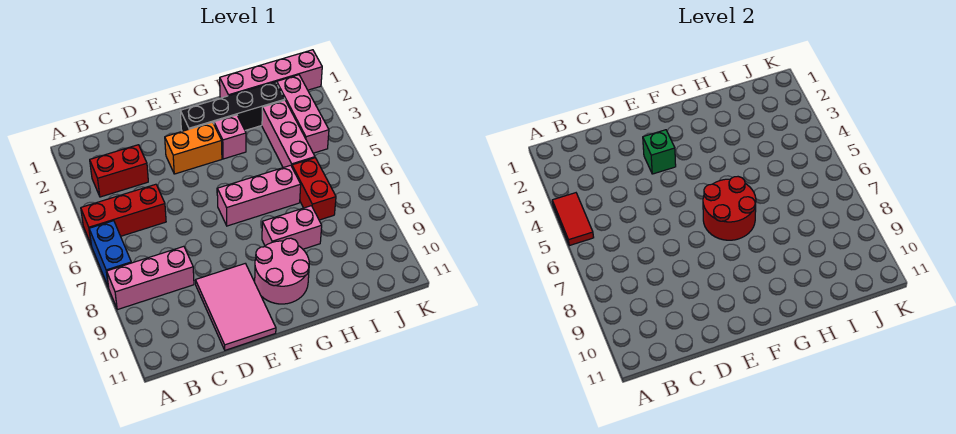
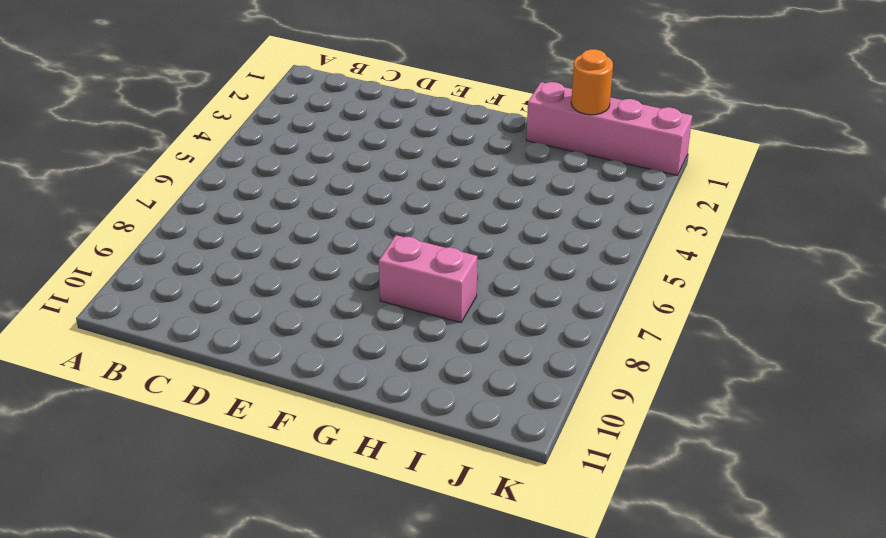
orange round brick I1 level 2 -> none
none -> red brick A5:C5 level 1
none -> blue brick A6:A7 level 1
none -> pink brick A8:C8 level 1

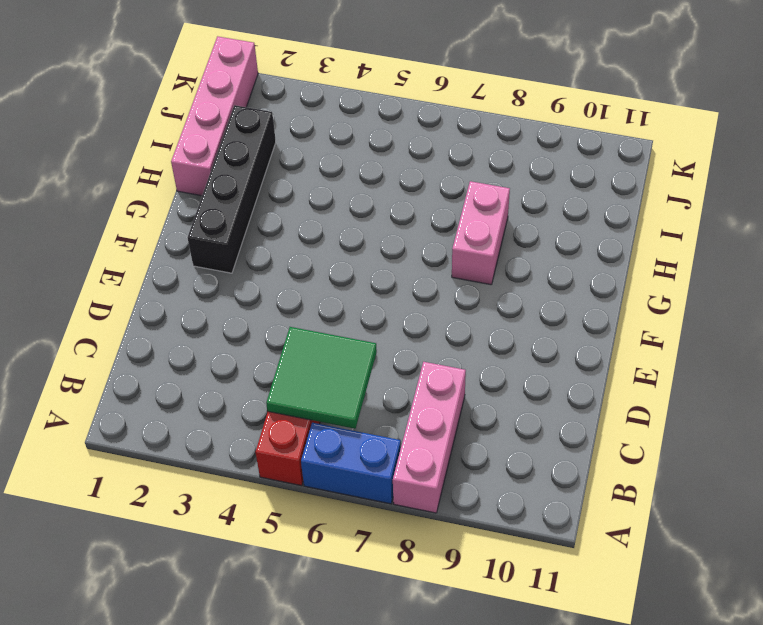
green tile B5:C6 level 2 -> none
none -> red brick B3:C3 level 1
none -> pink tile D9:E11 level 1
none -> orange brick E3:F3 level 1

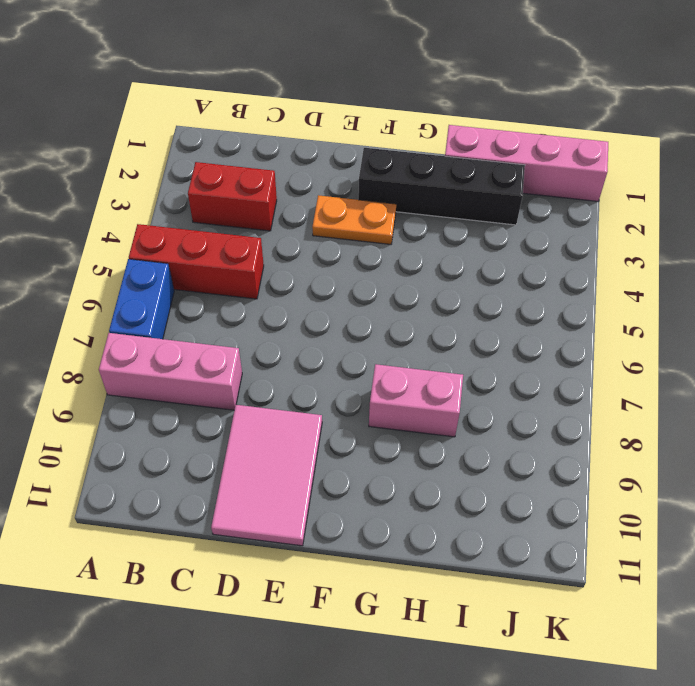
orange plate E3:F3 level 1 -> orange brick E3:F3 level 1
none -> pink brick F6:H6 level 1
none -> pink round brick F9:G10 level 1
none -> pink brick G3 level 1

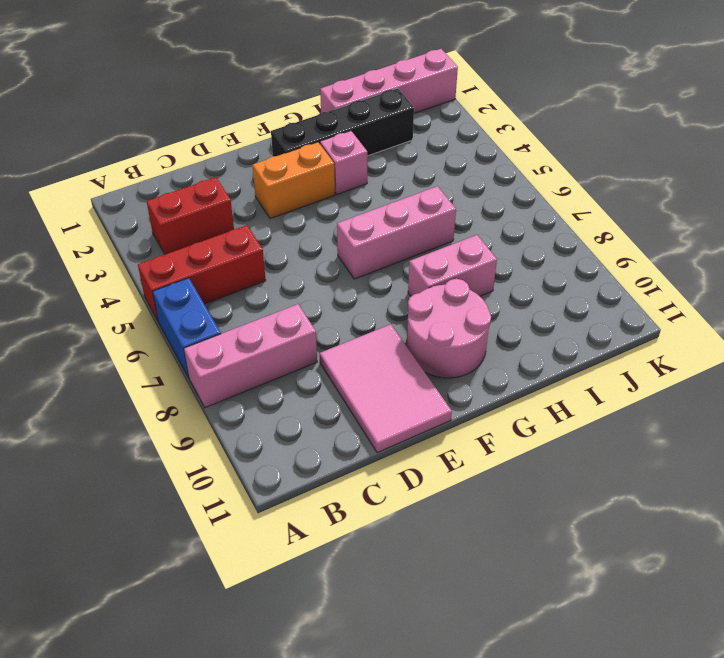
none -> pink brick I3:I5 level 1
none -> red brick I6:I7 level 1
none -> pink brick J2:J4 level 1

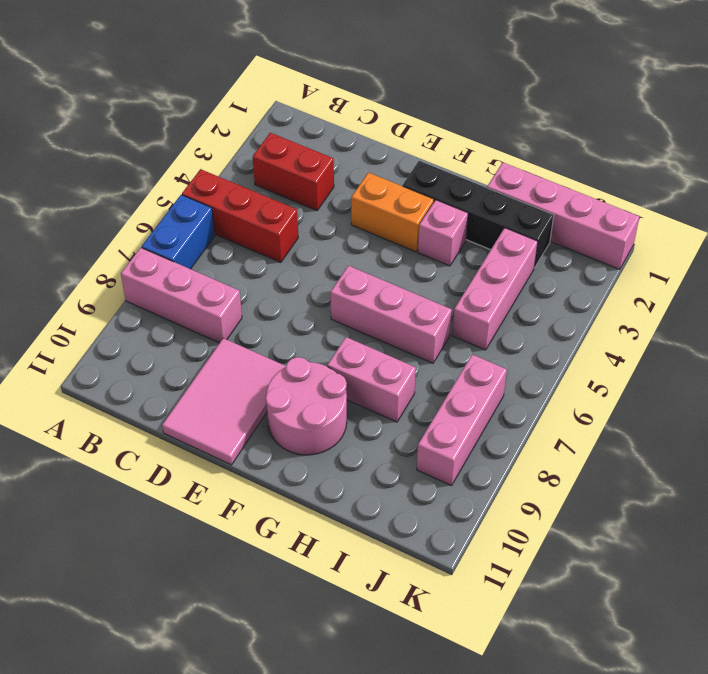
pink brick J7:J9 level 1 -> pink brick J2:J4 level 1
none -> red brick I6:I7 level 1
none -> red tile A4:A5 level 2
none -> green brick E3 level 2

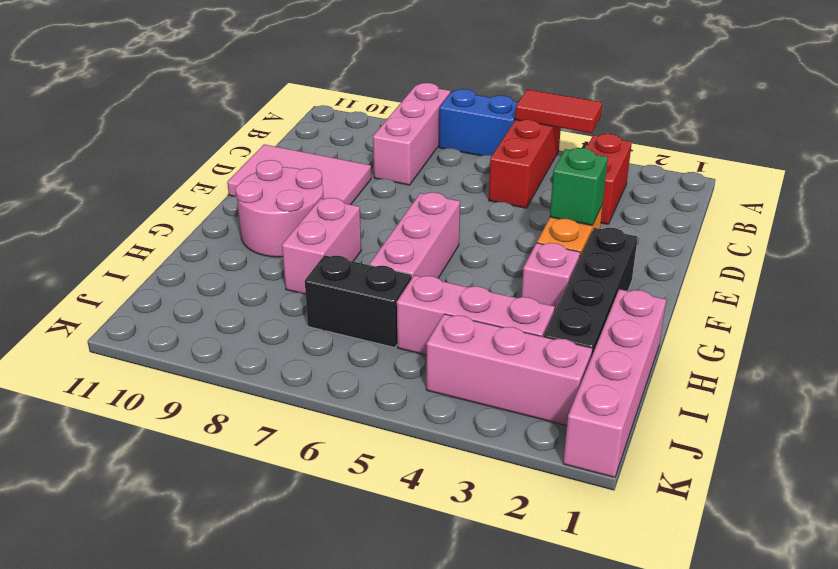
black brick I6:I7 level 1 -> red brick I6:I7 level 1
none -> red round brick F6:G7 level 2

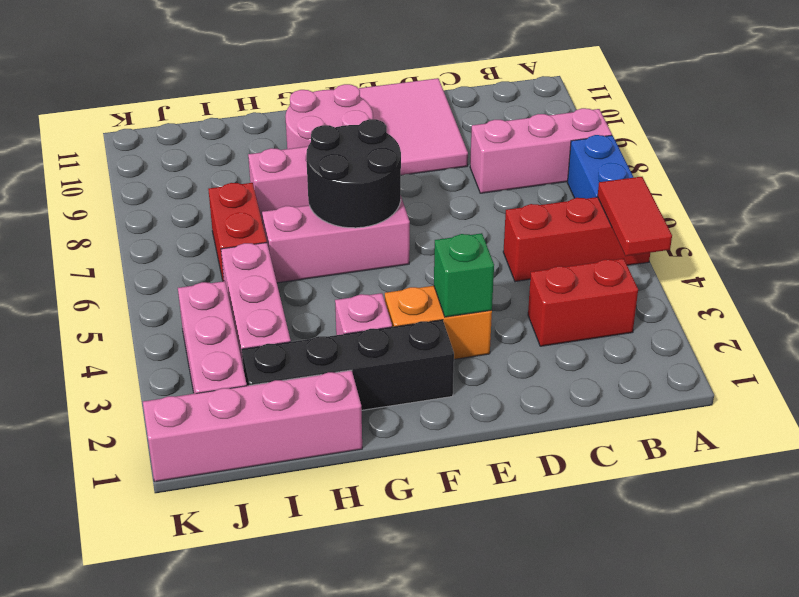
black round brick F6:G7 level 2 -> red round brick F6:G7 level 2

